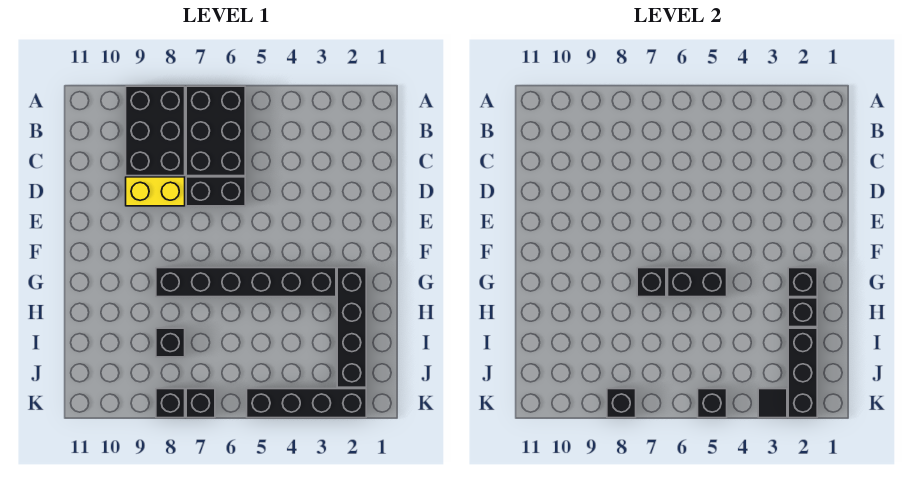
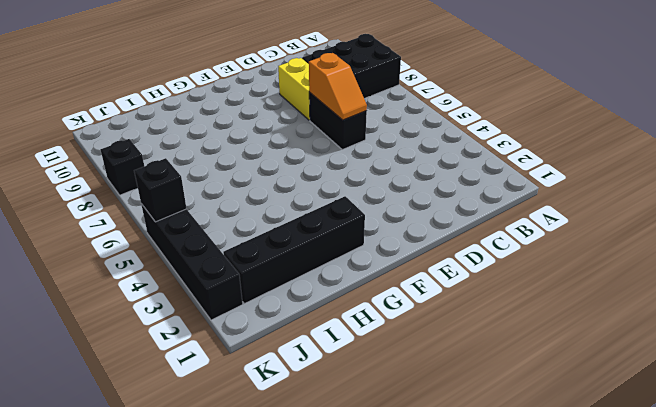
orange slope D6:D7 level 2 top 7 -> none
none -> black brick A6:C7 level 1
none -> black brick G3:G8 level 1
none -> black brick I8 level 1

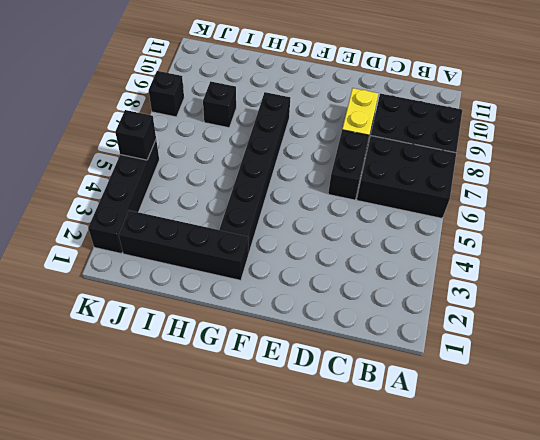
none -> black brick K7 level 1
none -> black brick G2 level 2
none -> black brick G5:G6 level 2

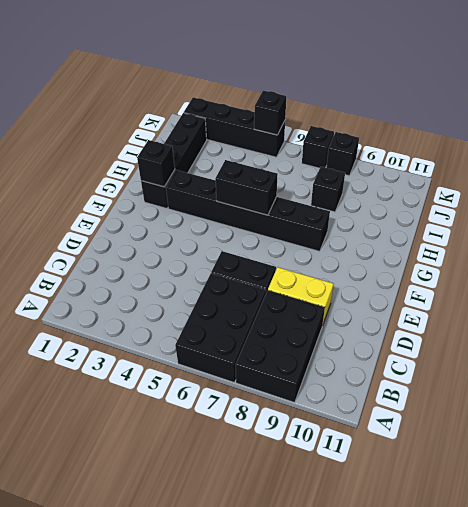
none -> black brick G7 level 2
none -> black brick H2 level 2
none -> black brick I2:K2 level 2

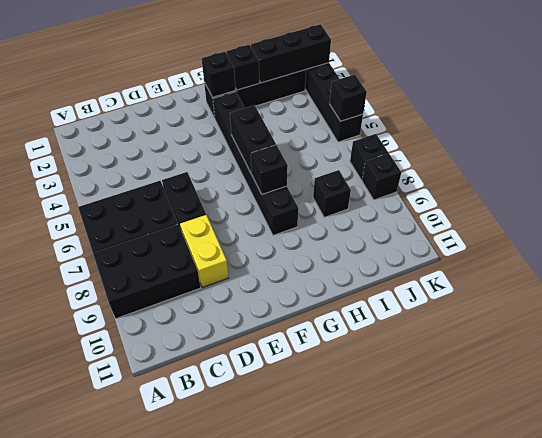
none -> black tile K3 level 2
none -> black brick K8 level 2

